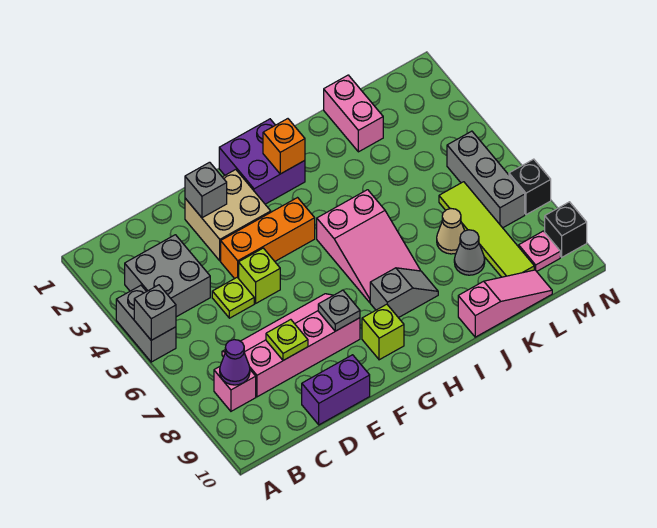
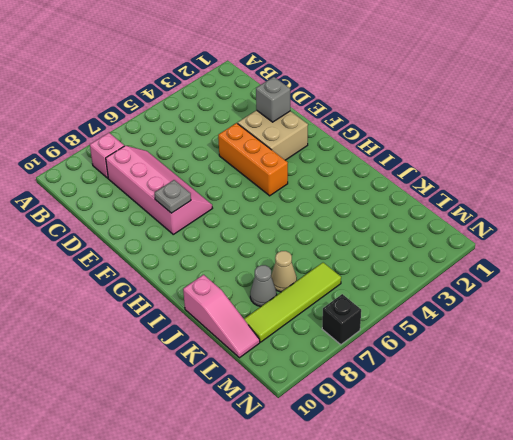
none -> grey brick A4:A5 level 1
none -> grey brick B3:C4 level 1
none -> lime plate D5 level 1

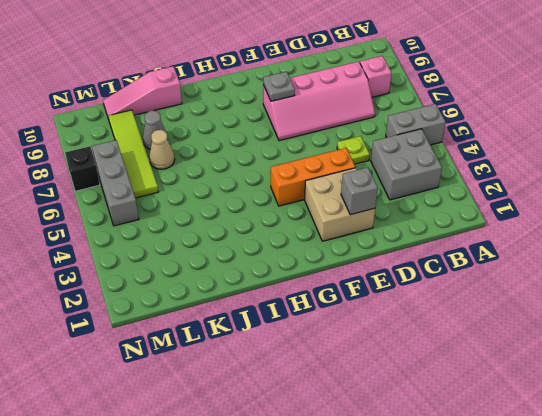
grey brick A5:B5 level 1 -> grey brick A4:A5 level 1
none -> purple brick D10:E10 level 1
none -> lime brick E5 level 1
none -> purple brick G1:H2 level 1

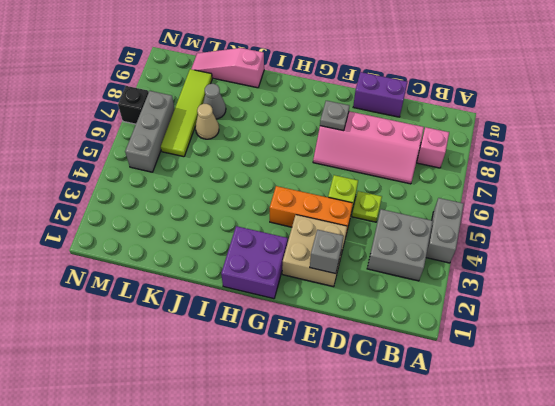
none -> lime brick G9 level 1
none -> pink slope H5:I7 level 1 top 5
none -> grey slope H8:I8 level 1 top H

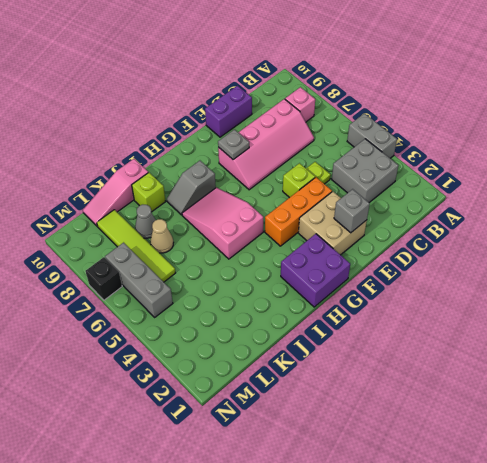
lime brick J9 level 1 -> lime brick G9 level 1
none -> pink brick K1:K2 level 1
none -> pink plate M9 level 1
none -> black brick N9 level 1

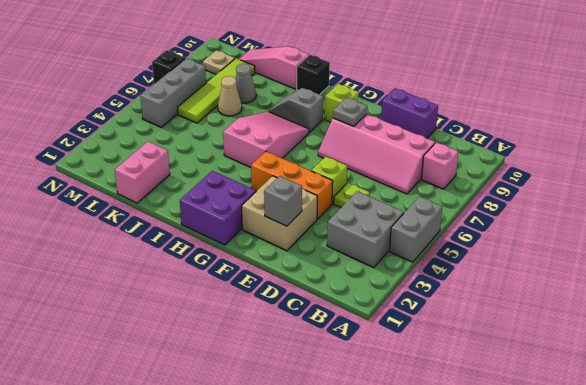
black brick I10 level 1 -> black brick N9 level 1
tan plate M9 level 1 -> pink plate M9 level 1
none -> grey brick A5 level 2
none -> purple cone B8 level 2
none -> lime plate D8 level 2

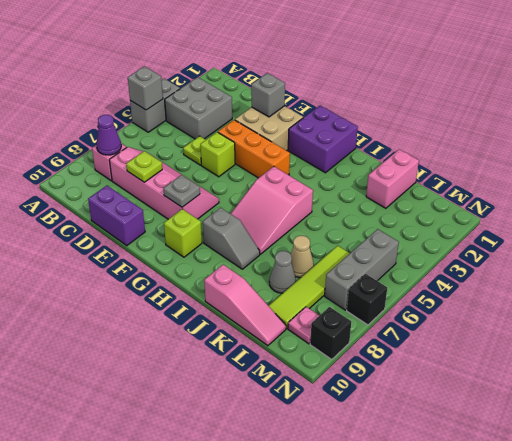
none -> orange brick H2 level 2

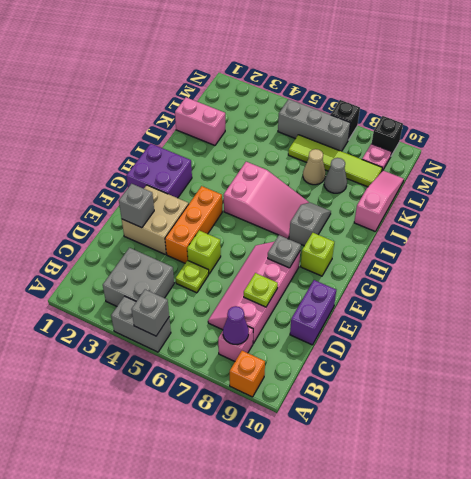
orange brick A9 level 1 -> orange brick H2 level 2

